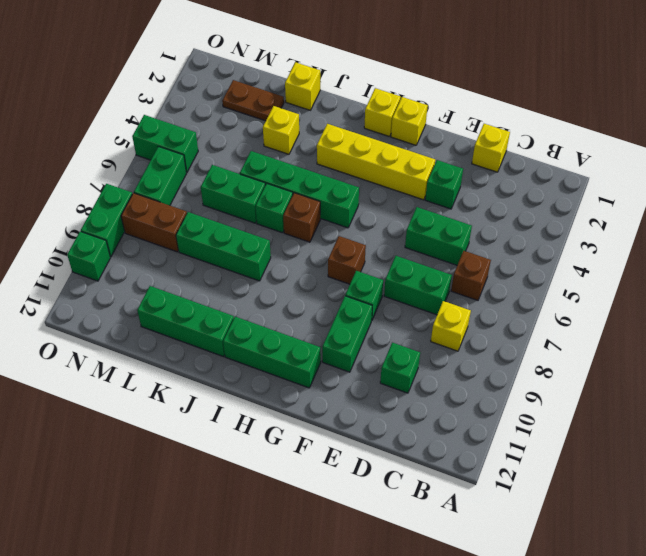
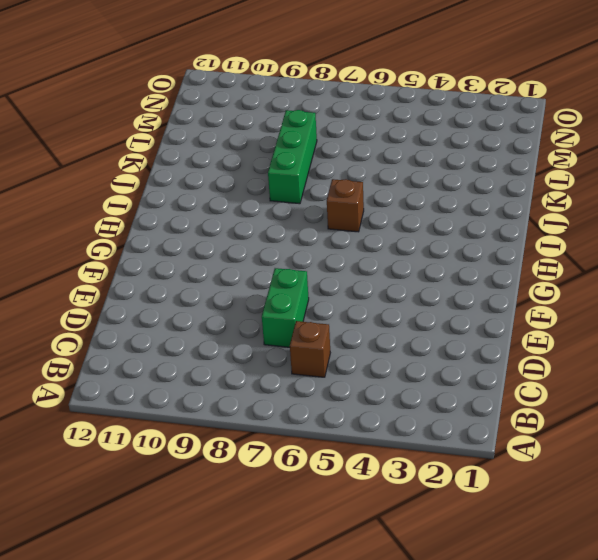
none -> yellow brick C8 level 1
none -> yellow brick D1 level 1
none -> green brick D5:E5 level 1

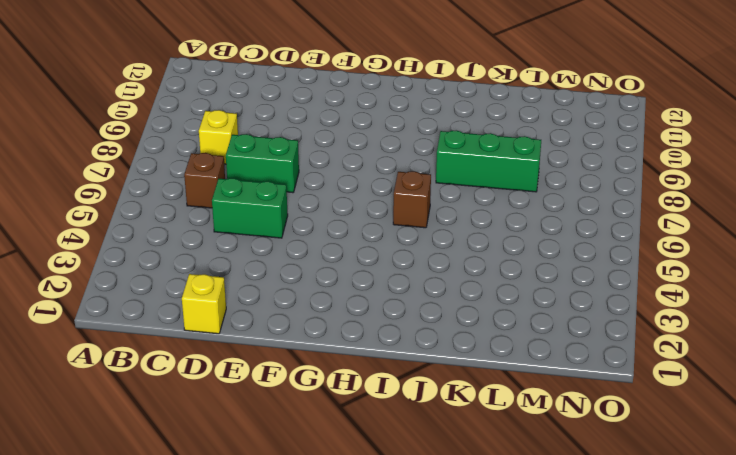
none -> green brick D10 level 1
none -> green brick E3 level 1
none -> yellow brick F3:I3 level 1

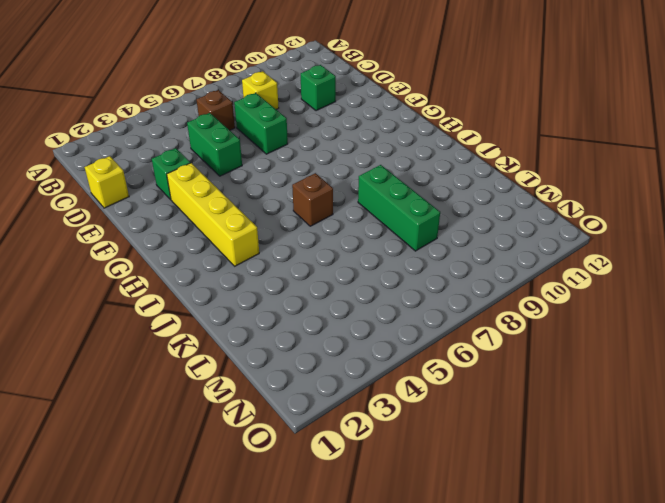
none -> green brick F8 level 1
none -> green brick F9:F10 level 1
none -> yellow brick G1 level 1

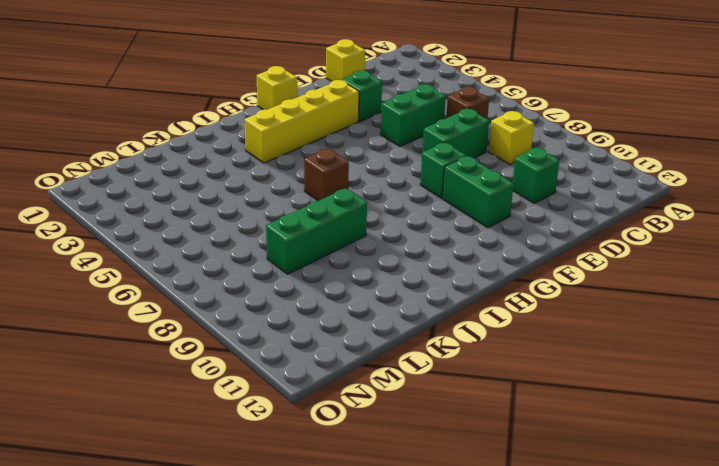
none -> brown brick G7 level 1
none -> green brick G11:I11 level 1
none -> yellow brick H1 level 1

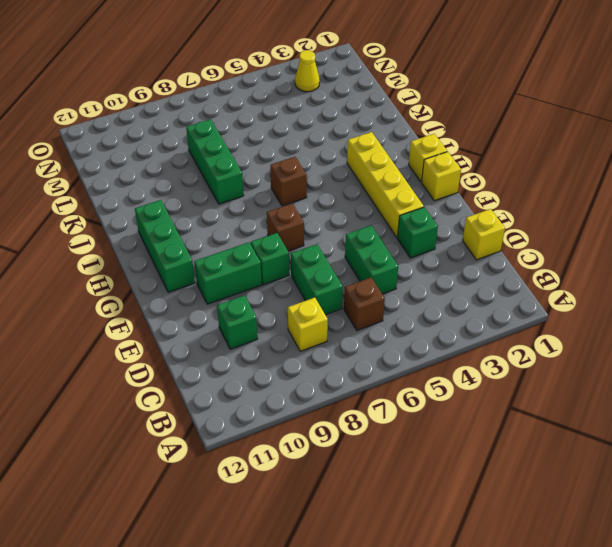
yellow cone N3 level 1 -> none
none -> green brick H5:K5 level 1
none -> green brick J6 level 1
none -> green brick J11:L11 level 1

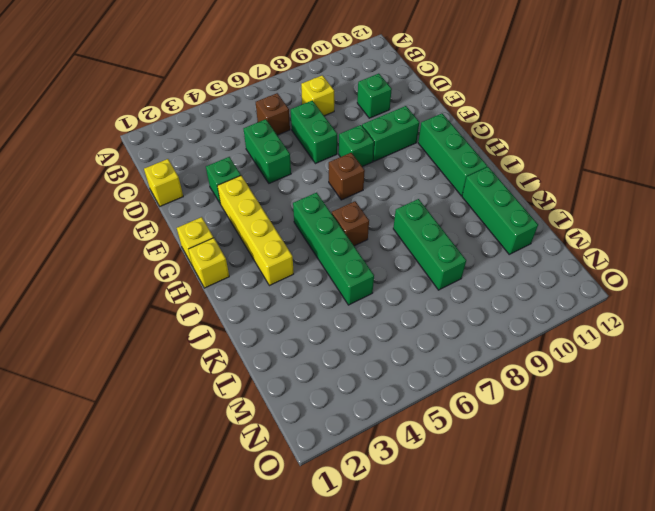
none -> green brick J6 level 1
none -> yellow brick K1 level 1
none -> yellow brick K3 level 1

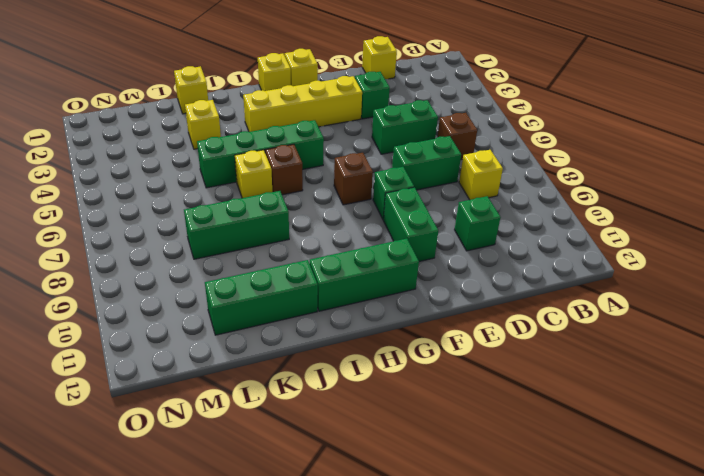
yellow brick J6 level 1 -> green brick J6 level 1
none -> green brick K6:L6 level 1
none -> brown plate L2:M2 level 1
none -> brown brick M8:N8 level 1

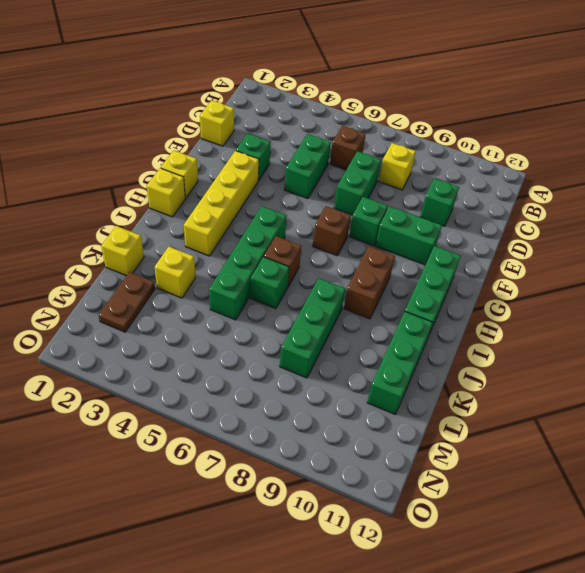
brown brick H9:I9 level 1 -> brown brick M8:N8 level 1
none -> green brick K6:L6 level 1
none -> green brick N5:O5 level 1
none -> green brick N6:N7 level 1

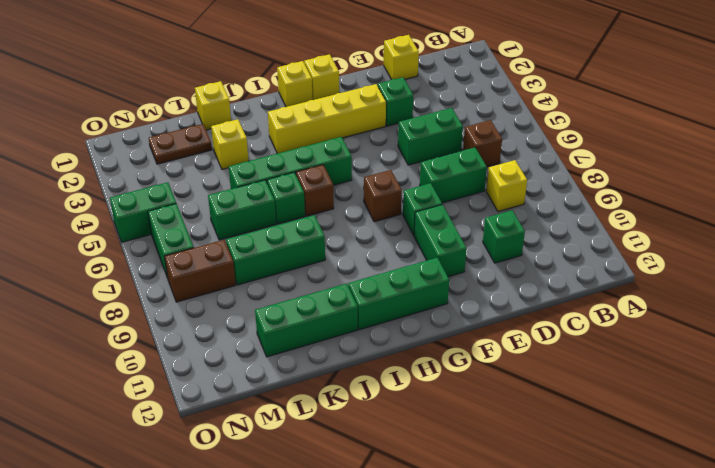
none -> green brick O8:O9 level 1
none -> green brick O10 level 1

